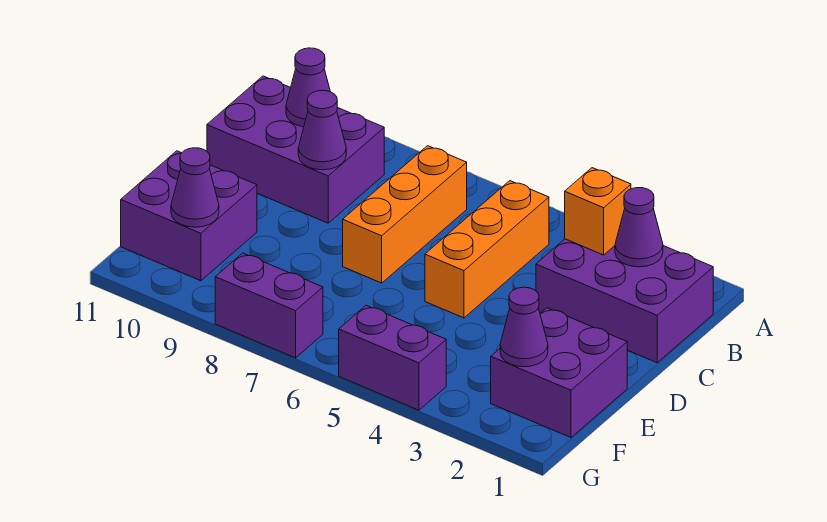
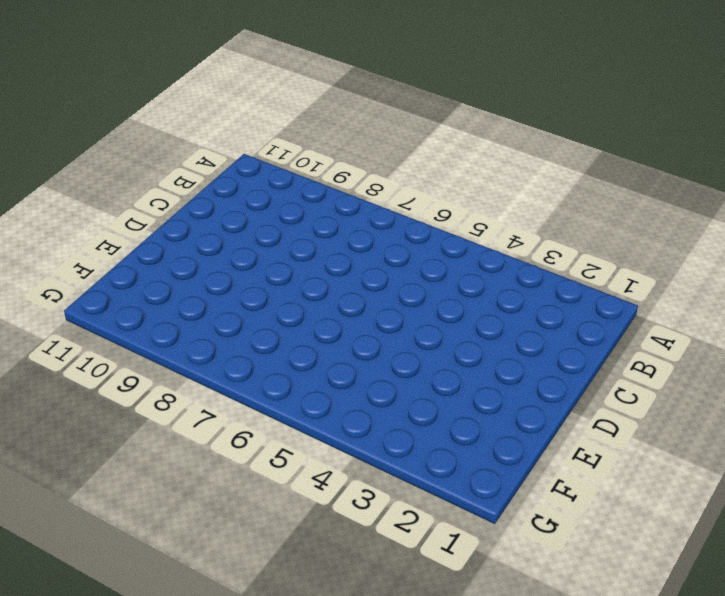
none -> purple brick B1:C3 level 1
none -> orange brick B5:D5 level 1
none -> orange brick B7:D7 level 1

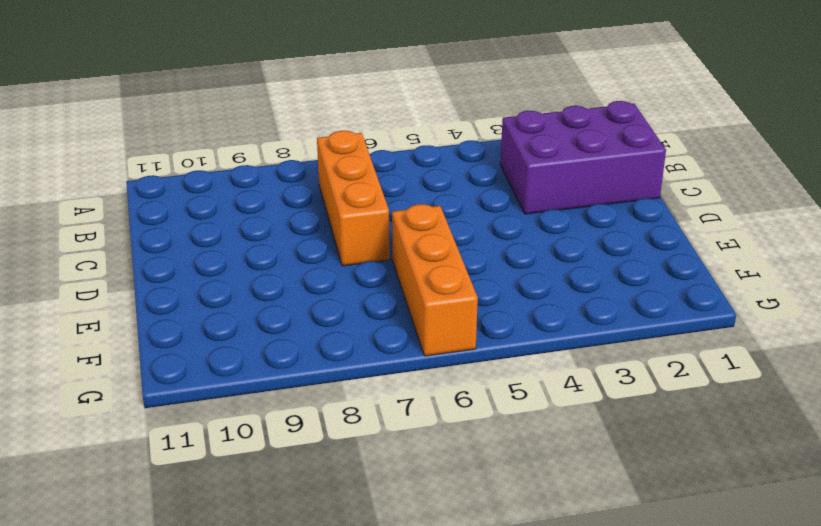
orange brick E6:G6 level 1 -> orange brick B5:D5 level 1
none -> purple brick B9:C11 level 1
none -> purple brick E1:F2 level 1
none -> purple brick E10:F11 level 1

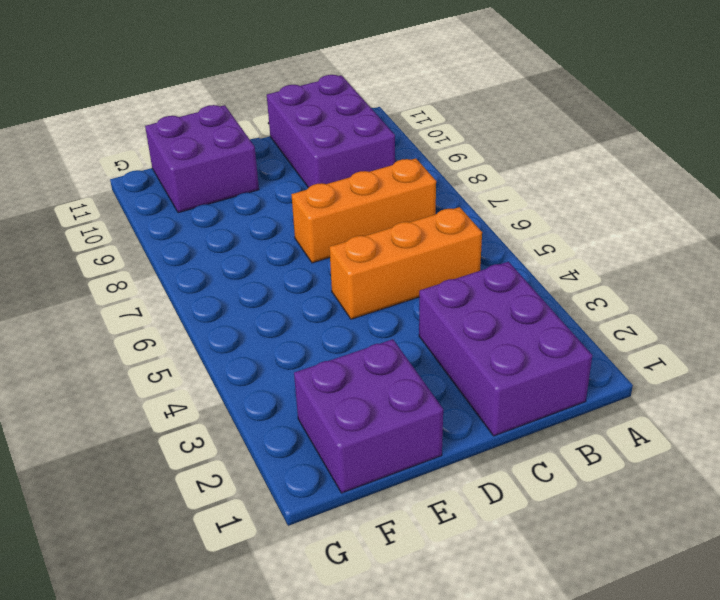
none -> purple brick G4:G5 level 1
none -> purple brick G7:G8 level 1
none -> purple cone B2 level 2

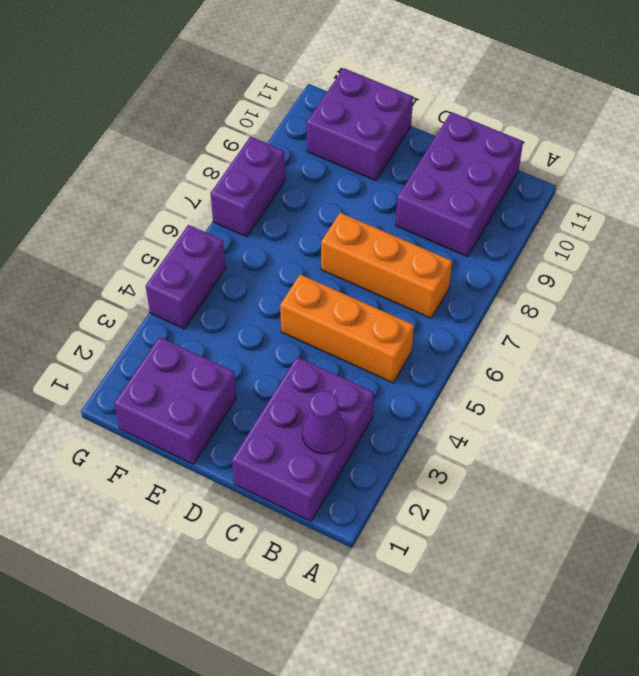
none -> orange brick B3 level 2
none -> purple cone B10 level 2
none -> purple cone C9 level 2

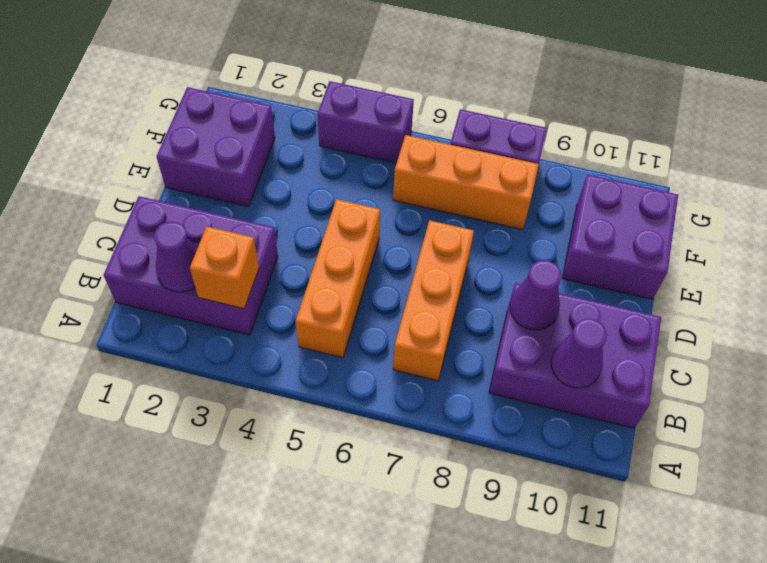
orange brick F6:F8 level 1 -> none
none -> purple cone F2 level 2
none -> purple cone F10 level 2

